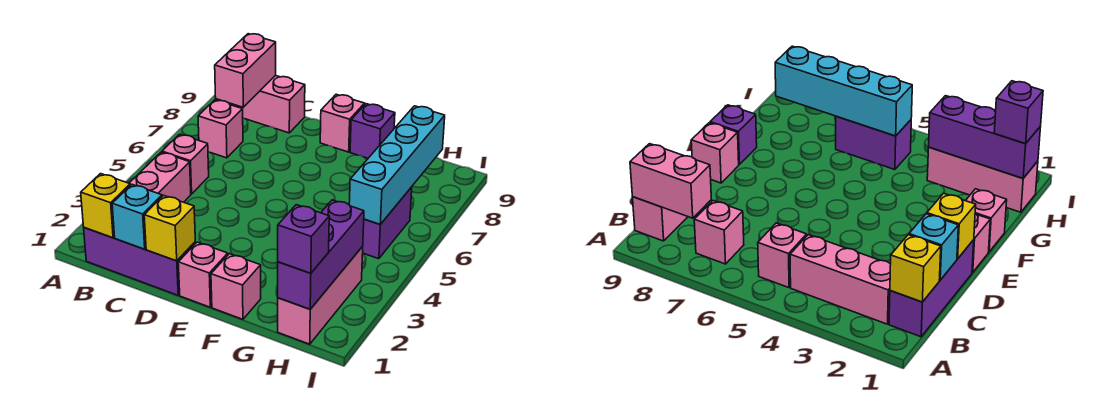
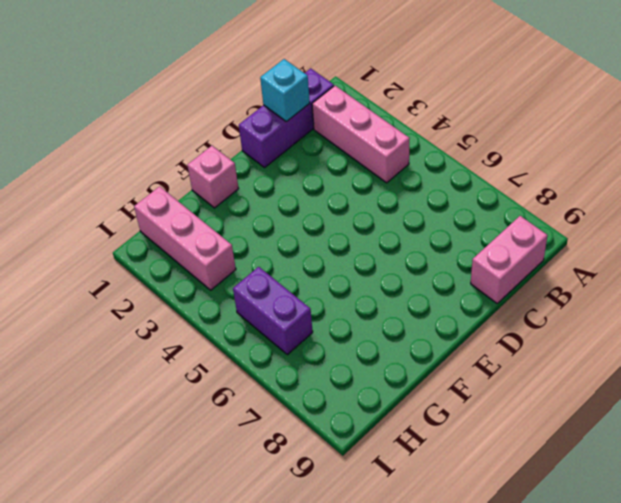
none -> pink brick B5 level 1
none -> pink brick B7 level 1
none -> pink brick E1 level 1

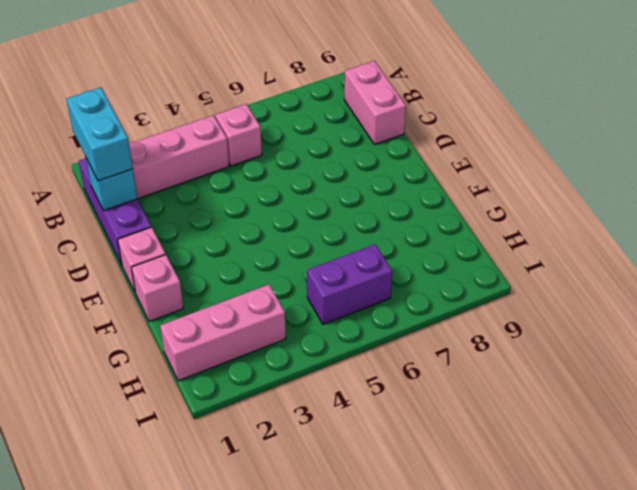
cyan brick B1:C1 level 3 -> none
none -> pink brick B7 level 1
none -> pink brick E9 level 1
none -> purple brick F9 level 1

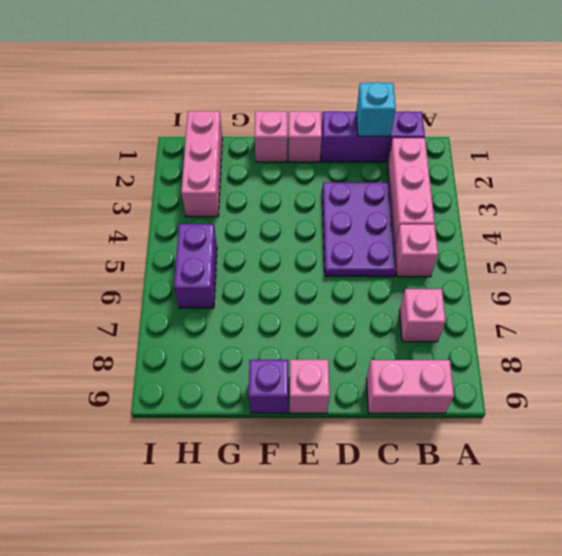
purple plate C3:D5 level 1 -> none
none -> yellow brick B1 level 2
none -> pink brick B8:B9 level 2
none -> yellow brick D1 level 2

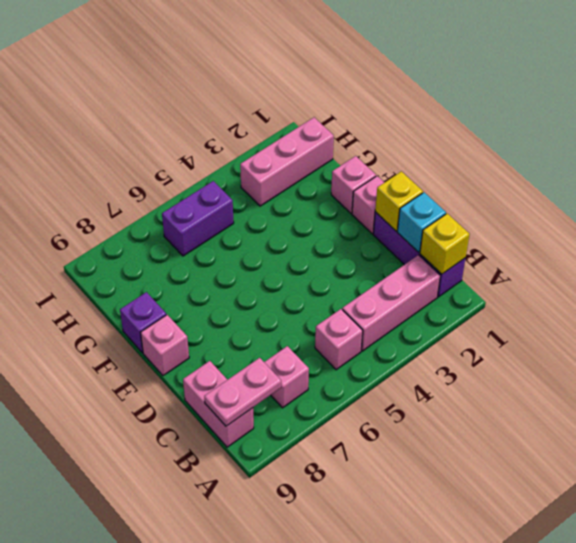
pink plate B8:B9 level 2 -> pink brick B8:B9 level 2
none -> purple brick H1:H3 level 2
none -> cyan brick H5:H8 level 2
none -> purple brick H1 level 3

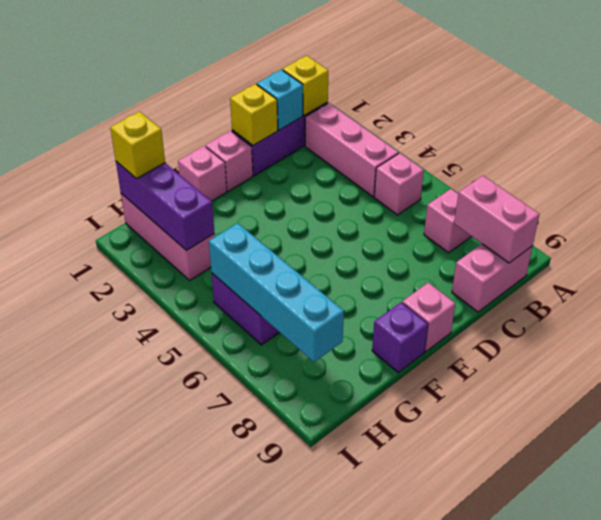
yellow brick H1 level 3 -> purple brick H1 level 3

